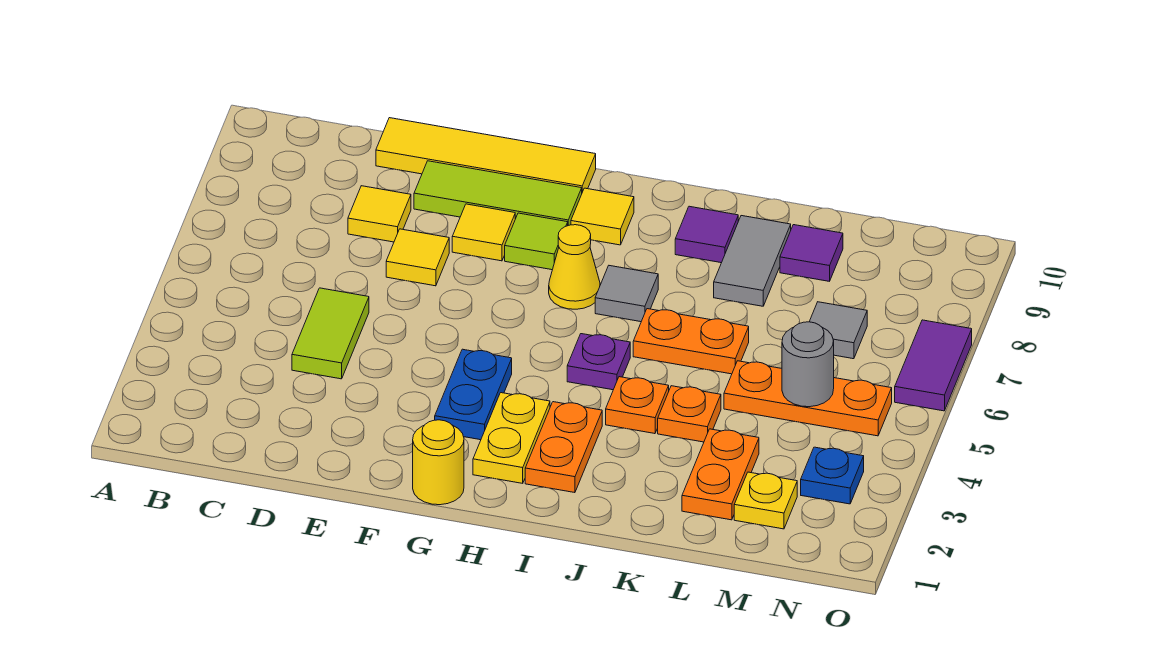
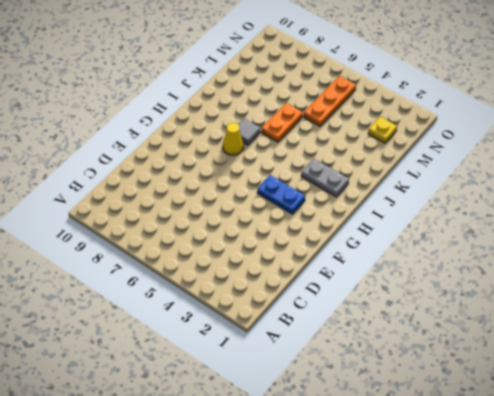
grey plate I2:I3 level 1 -> orange plate I2:I3 level 1
none -> lime tile D4:D5 level 1
none -> yellow tile D8 level 1
none -> yellow tile D10:G10 level 1

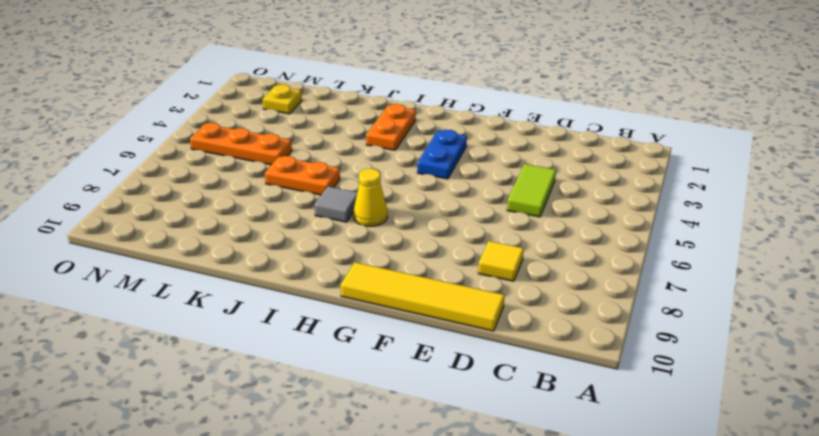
none -> yellow tile E7 level 1
none -> lime tile E9:G9 level 1
none -> yellow tile F8 level 1

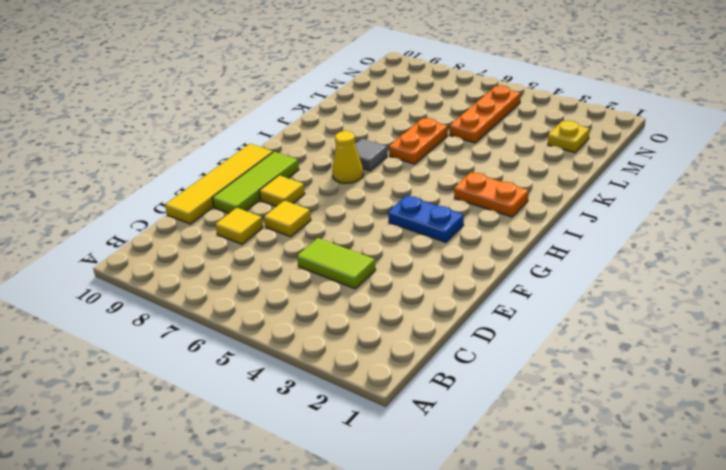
none -> yellow round brick G1 level 1
none -> lime tile G8 level 1
none -> yellow plate H2:H3 level 1

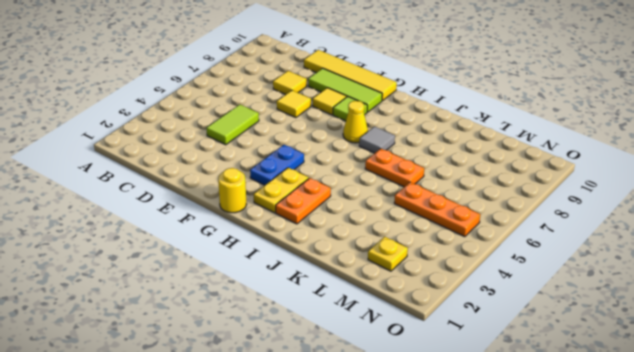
none -> yellow tile H9 level 1
none -> purple plate I5 level 1
none -> orange plate J4 level 1

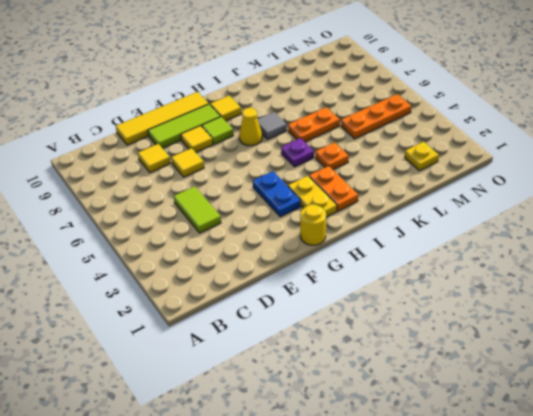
none -> purple tile J9 level 1
none -> orange plate K4 level 1
none -> grey tile K8:K9 level 1

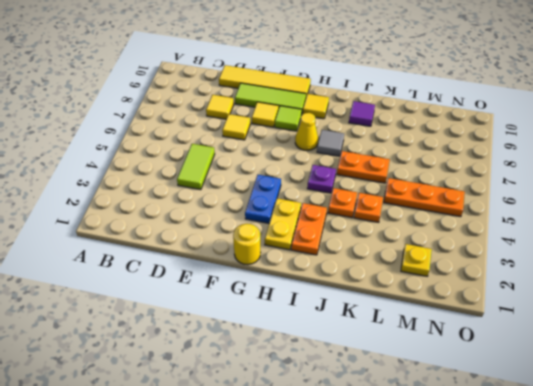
none -> grey tile K8:K9 level 1
none -> orange plate L2:L3 level 1
none -> purple tile L9 level 1

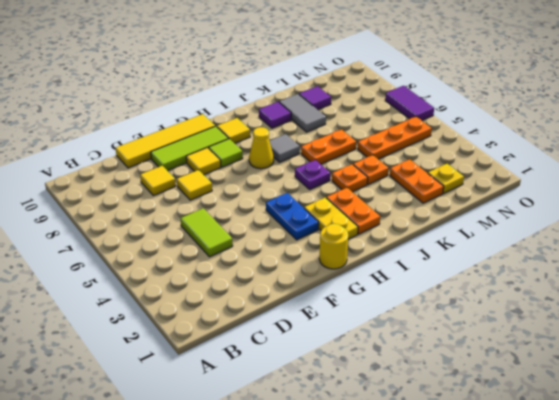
none -> grey tile M7 level 1
none -> blue plate N3 level 1
none -> grey round brick M5 level 2

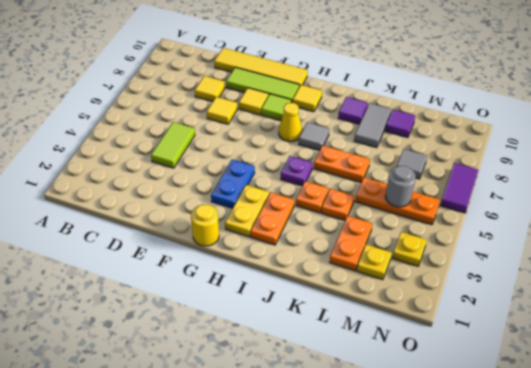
yellow plate N3 level 1 -> blue plate N3 level 1

